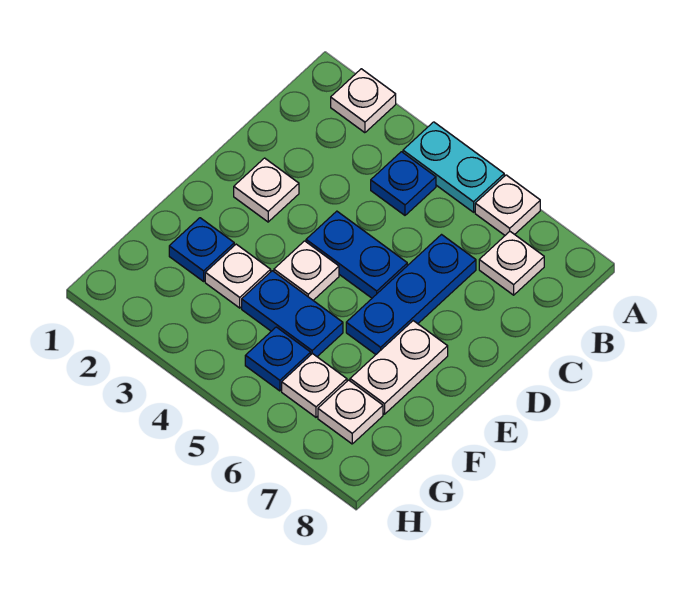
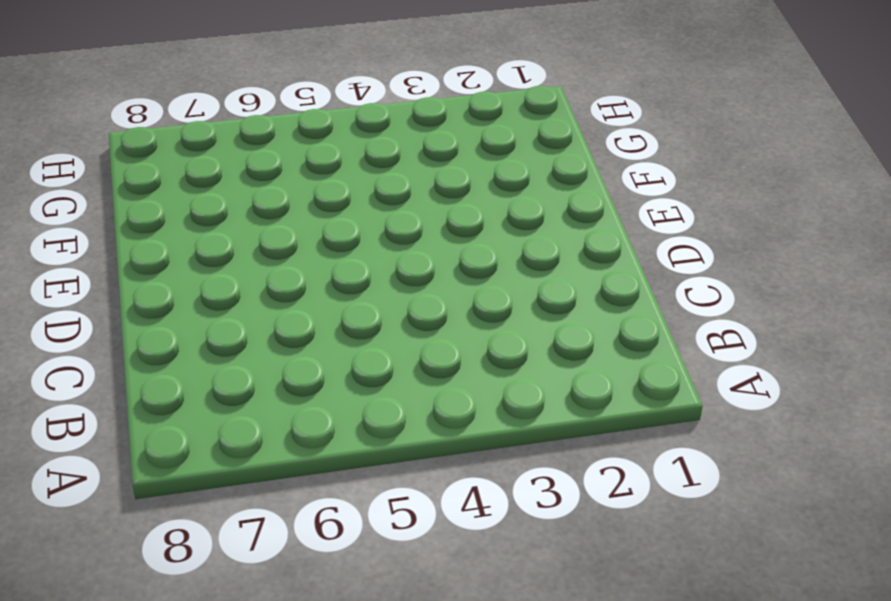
none -> white plate A2 level 1
none -> cyan plate A4:A5 level 1
none -> white plate A6 level 1

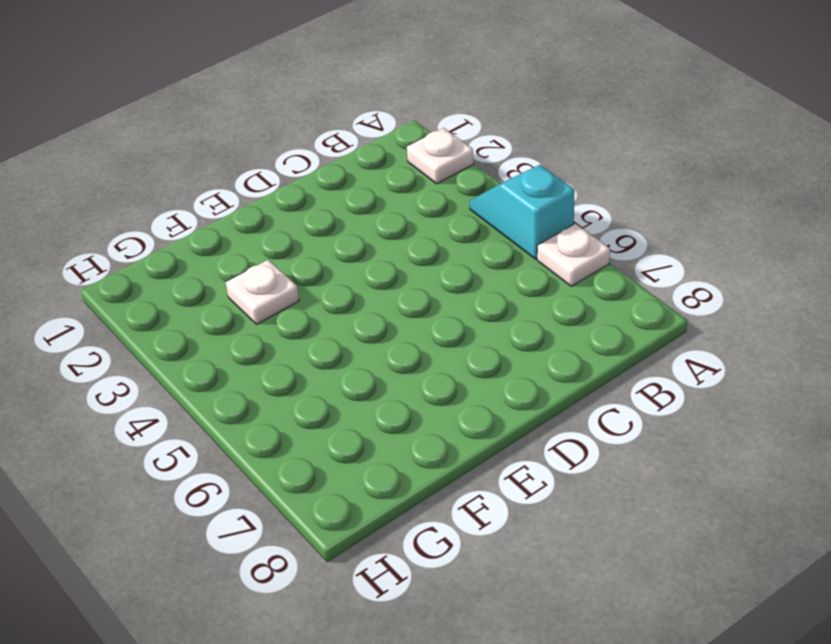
cyan slope A4:A5 level 1 top 5 -> cyan plate A4:A5 level 1
none -> blue plate B4 level 1
none -> white plate B7 level 1
none -> blue plate C6:E6 level 1

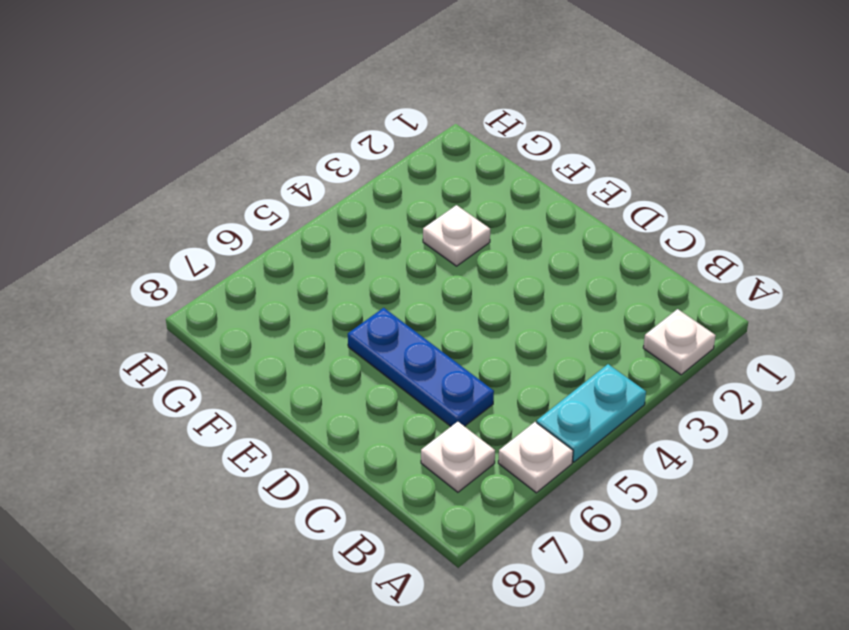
none -> blue plate B4 level 1
none -> white plate D2 level 1
none -> blue plate D4:D5 level 1

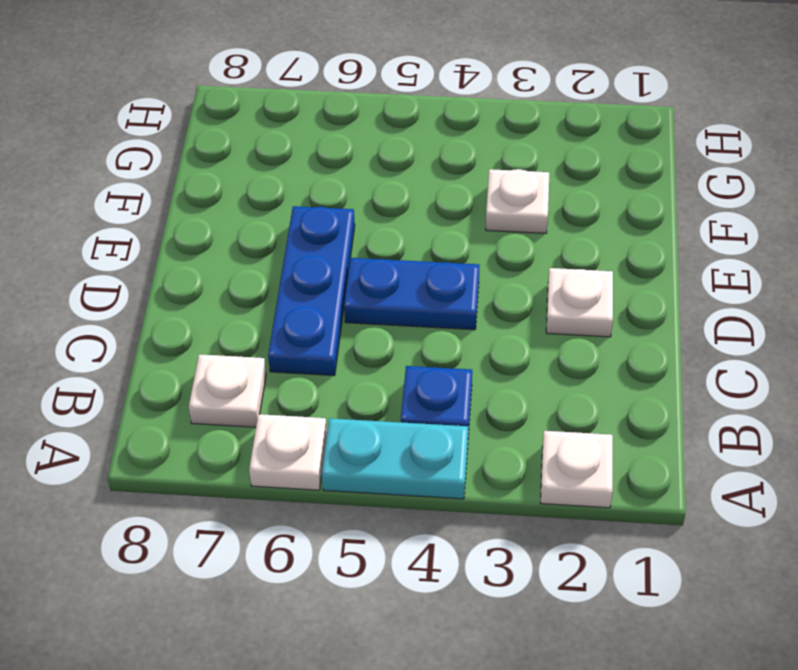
none -> white plate E4 level 1
none -> white plate E7:F7 level 1
none -> blue plate F2 level 1

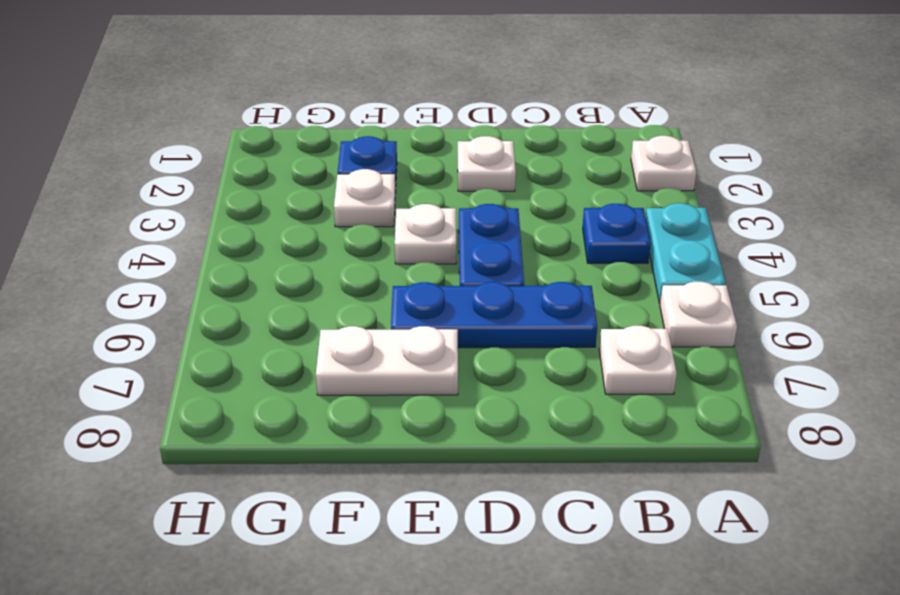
none -> blue plate F4:F5 level 1
none -> blue plate G5 level 1
none -> white plate G6 level 1

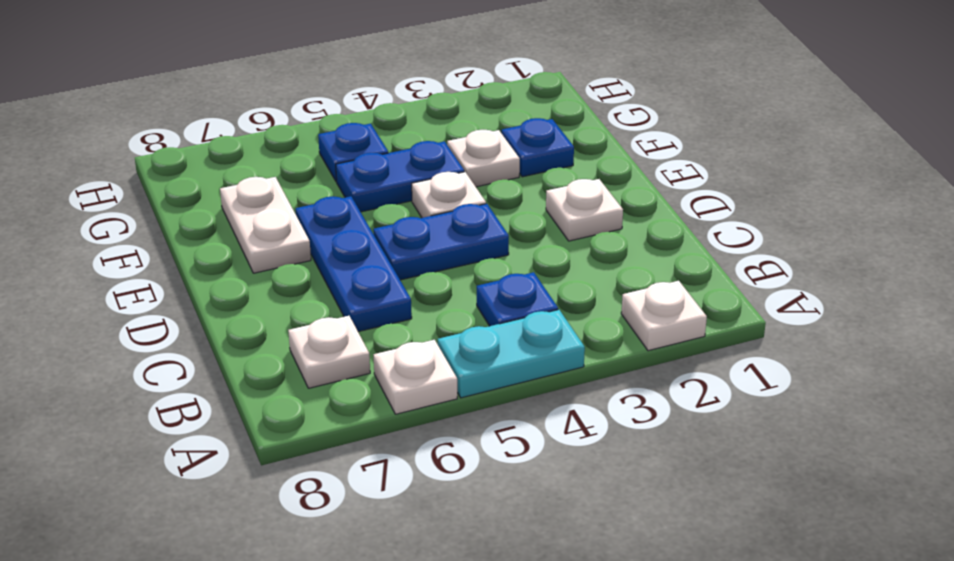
none -> white plate G6 level 1
none -> white plate G7 level 1

